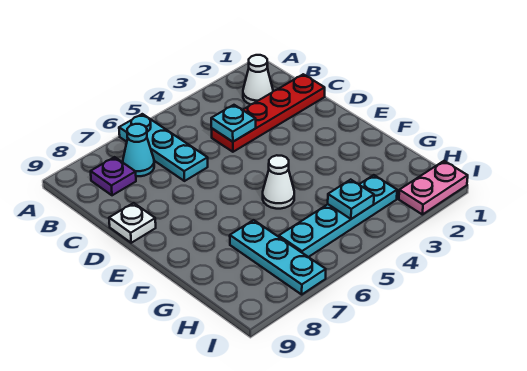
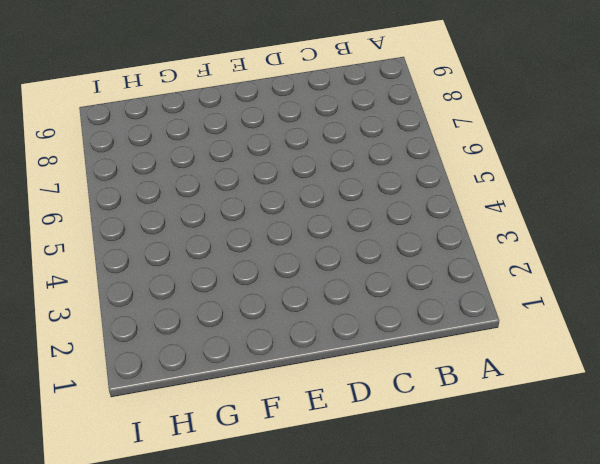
none -> cyan plate A6:C6 level 1
none -> white cone B2 level 1
none -> cyan cone B7 level 1

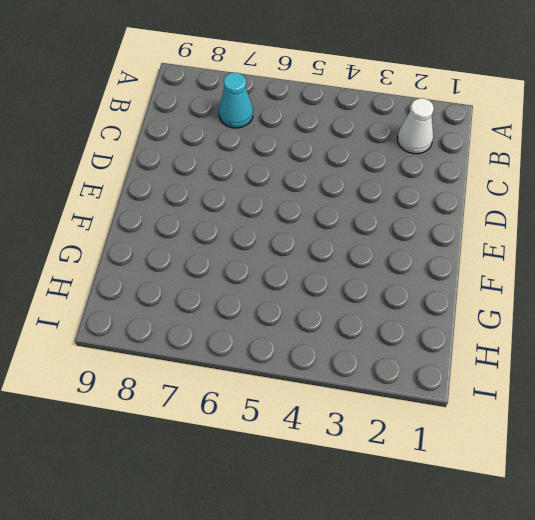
none -> cyan plate A6:C6 level 1
none -> purple plate B8 level 1
none -> red plate C1:C4 level 1

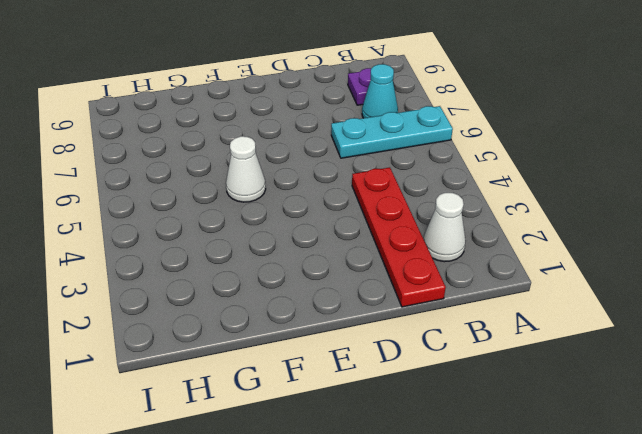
none -> white plate D9 level 1
none -> cyan plate G7:I7 level 1
none -> cyan plate H3:H6 level 1

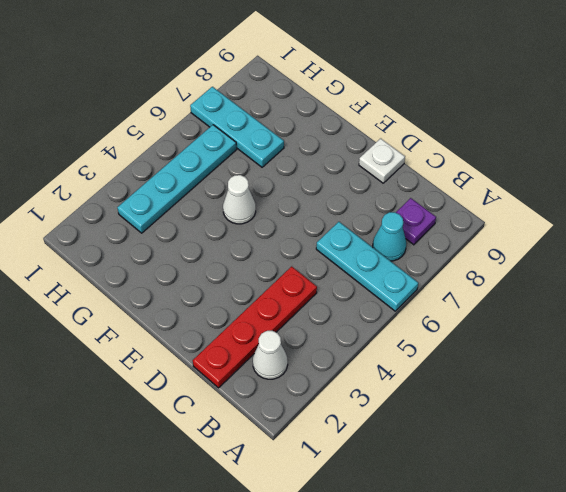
none -> pink plate I1:I2 level 1
none -> cyan plate C4 level 2
none -> cyan plate H4 level 2

